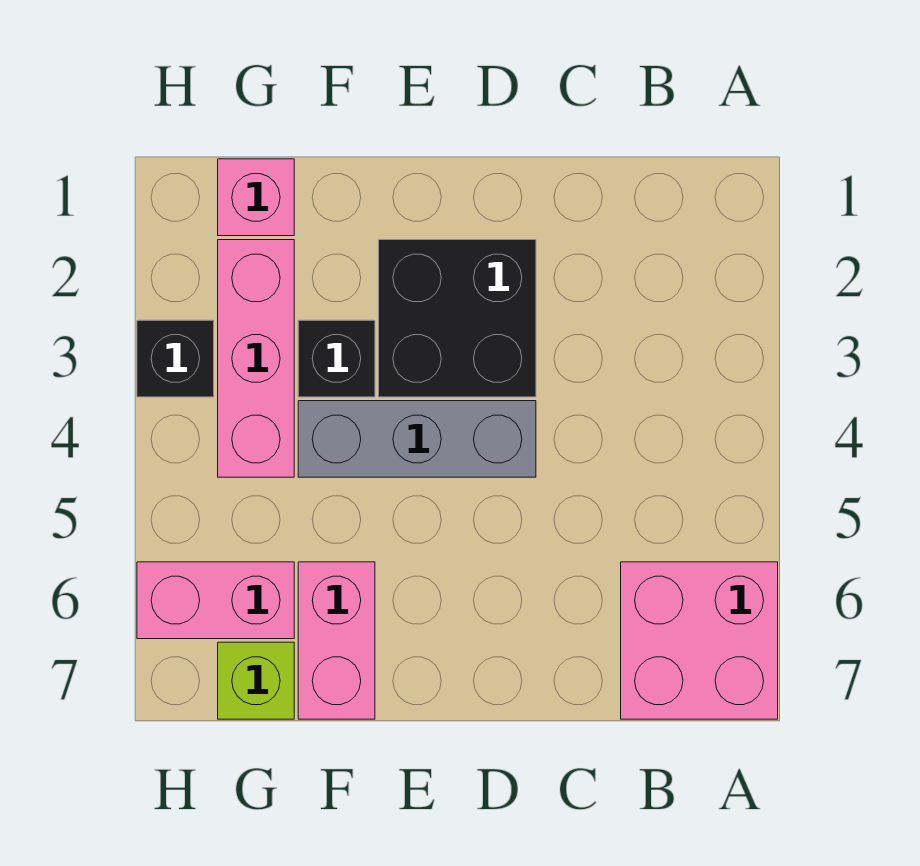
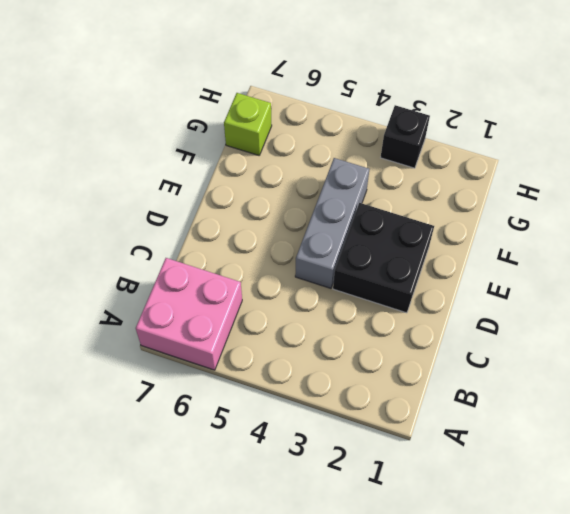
none -> black brick F3 level 1
none -> pink brick F6:F7 level 1

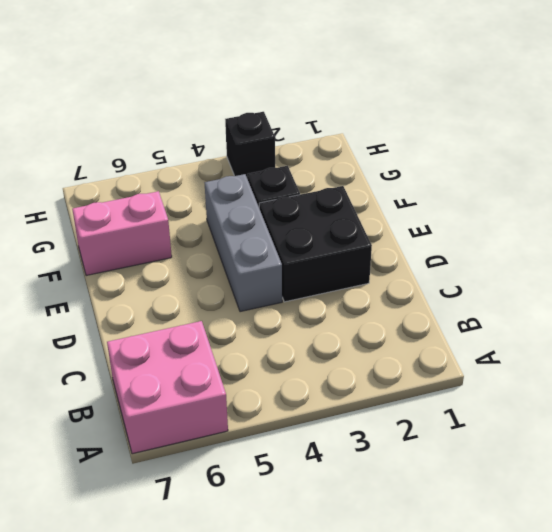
none -> pink brick G1 level 1
none -> pink brick G2:G4 level 1

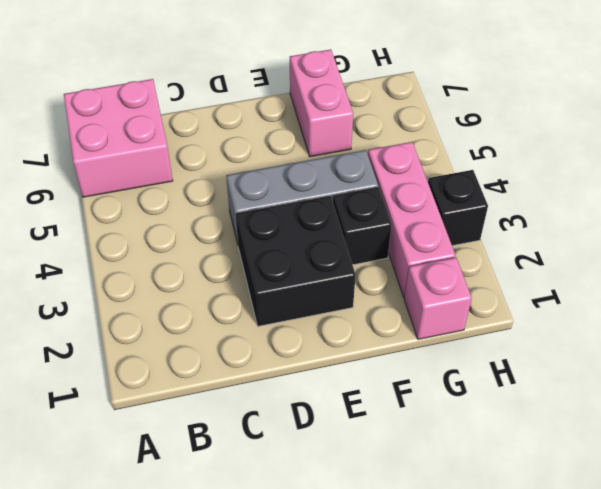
none -> pink brick G6:H6 level 1
none -> lime brick G7 level 1

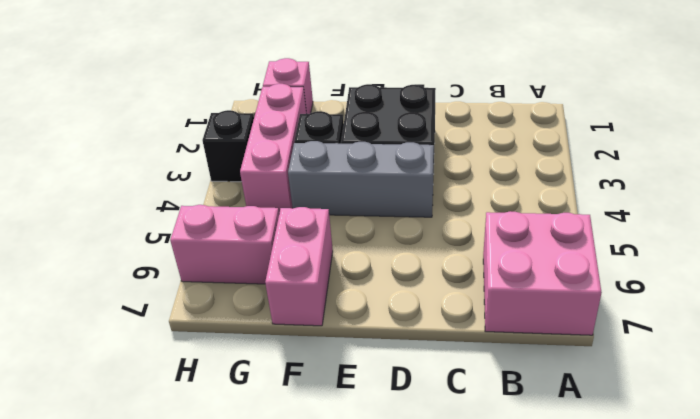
none -> lime brick G7 level 1

